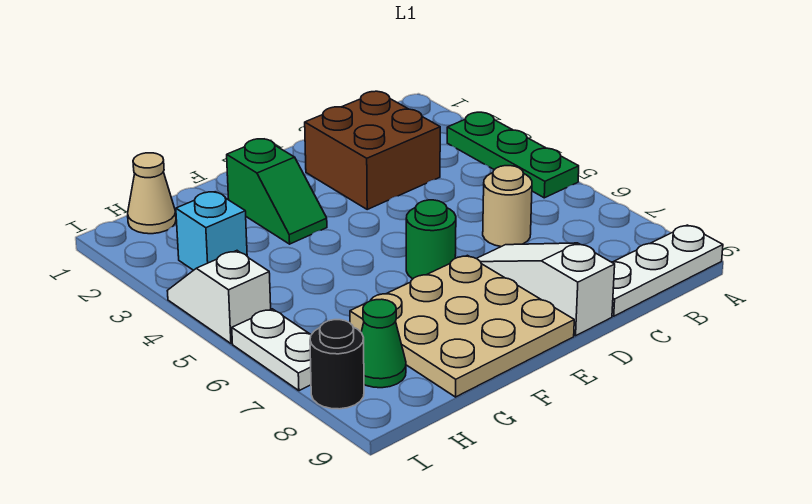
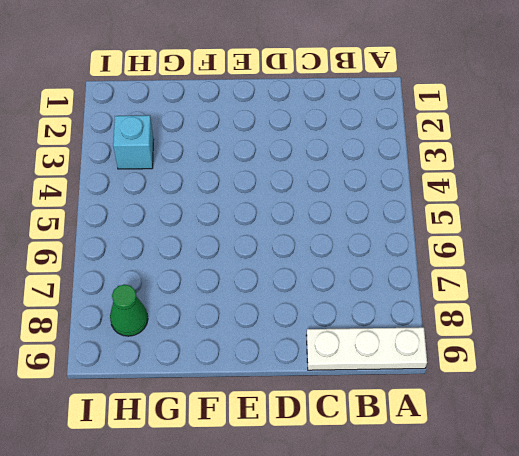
none -> green plate A3:A5 level 1
none -> brown brick C2:D3 level 1
none -> tan round brick C6 level 1

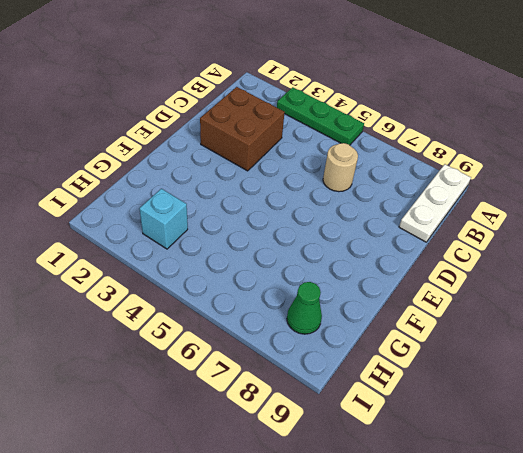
none -> white slope D7:D9 level 1 top 9
none -> green round brick E6 level 1
none -> tan plate E7:G9 level 1

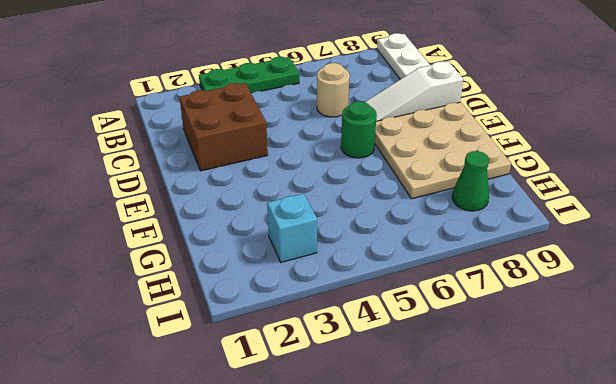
none -> green slope F2:F3 level 1 top 2
none -> tan cone H1 level 1
none -> white slope I4:I5 level 1 top 5

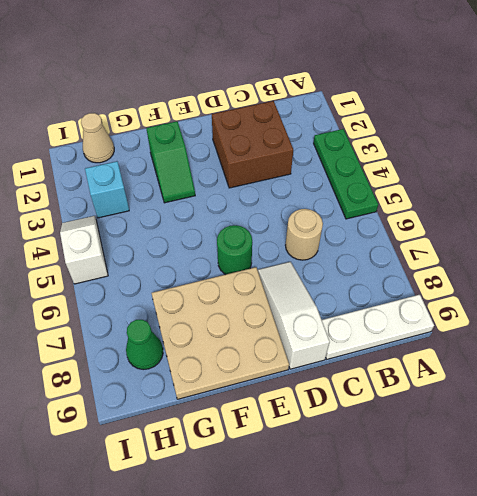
none -> white plate I6:I7 level 1
none -> black round brick I8 level 1

